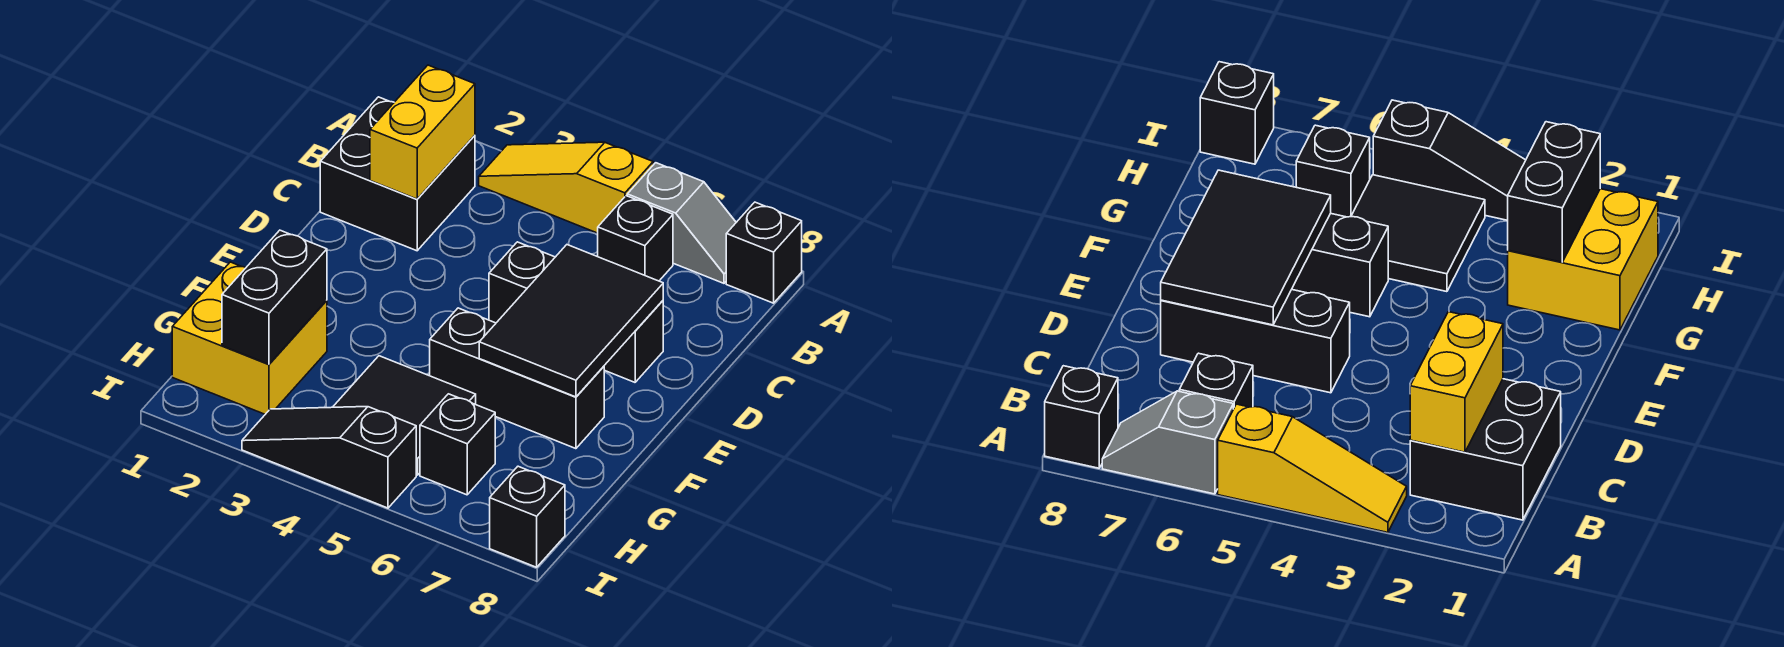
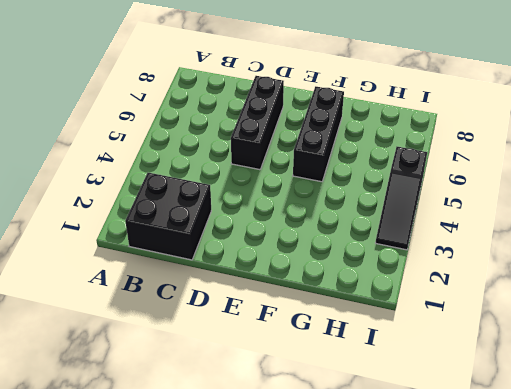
none -> yellow slope A3:A5 level 1 top 5
none -> grey slope A6:A7 level 1 top 6
none -> black brick A8 level 1

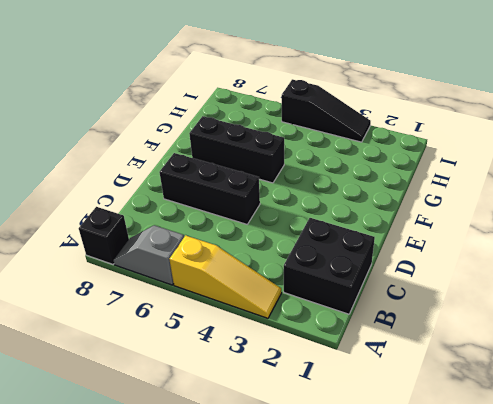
none -> black brick B6 level 1
none -> yellow brick G1:H2 level 1
none -> black tile G4:H5 level 1

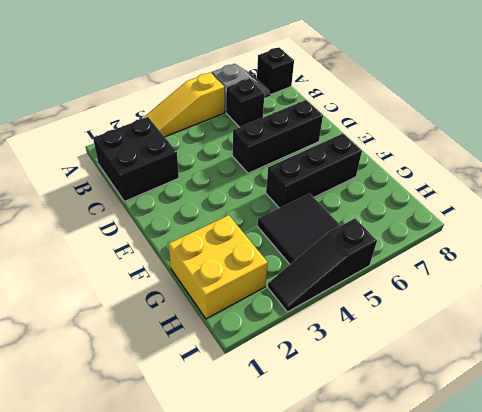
none -> black brick H6 level 1
none -> black brick I8 level 1
none -> yellow brick B2:C2 level 2

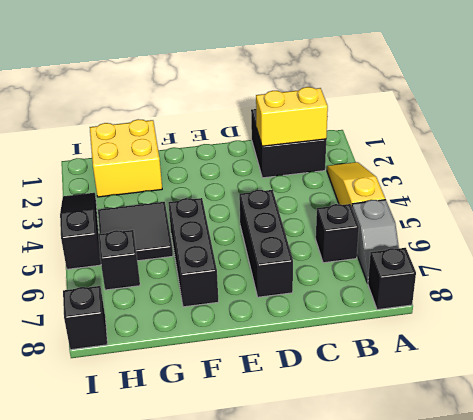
none -> black tile D6:F7 level 2
none -> black brick G2:H2 level 2

